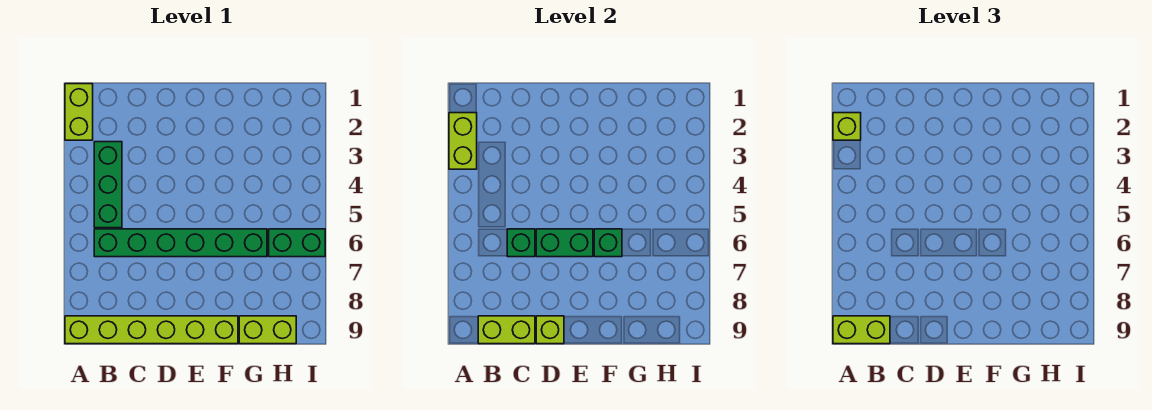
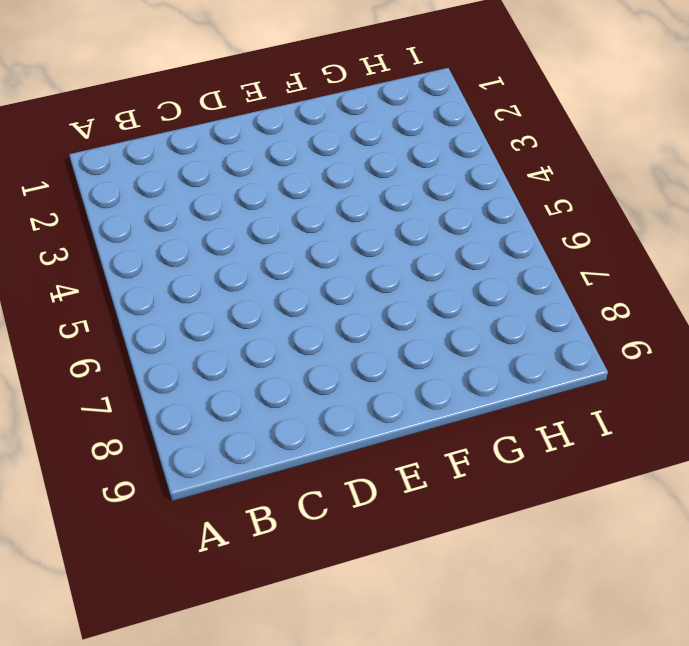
none -> lime brick A1:A2 level 1
none -> lime brick A9:F9 level 1
none -> green brick B3:B5 level 1

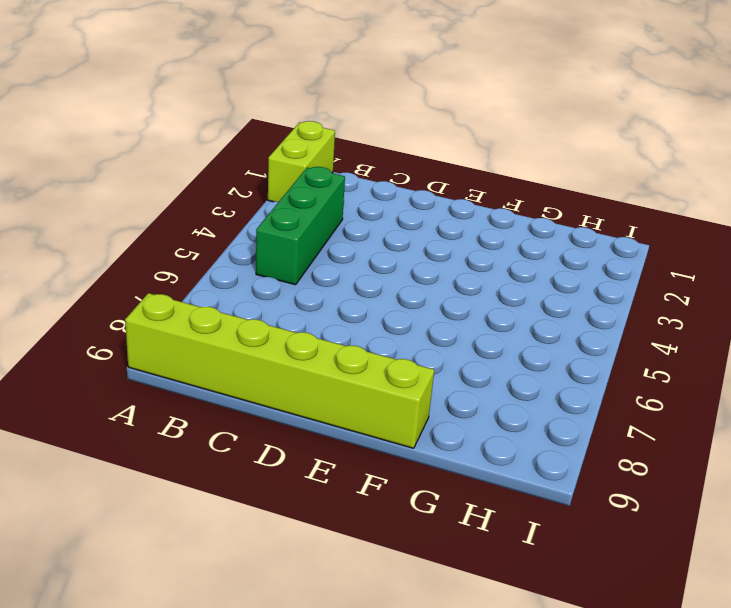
none -> green brick B6:G6 level 1
none -> lime brick G9:H9 level 1
none -> green brick H6:I6 level 1

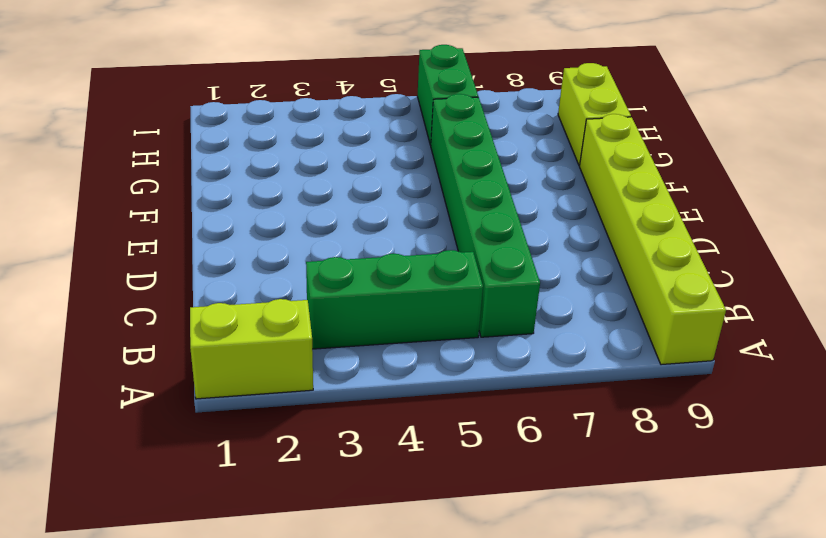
none -> lime brick A2:A3 level 2
none -> lime brick B9:C9 level 2
none -> green brick C6 level 2

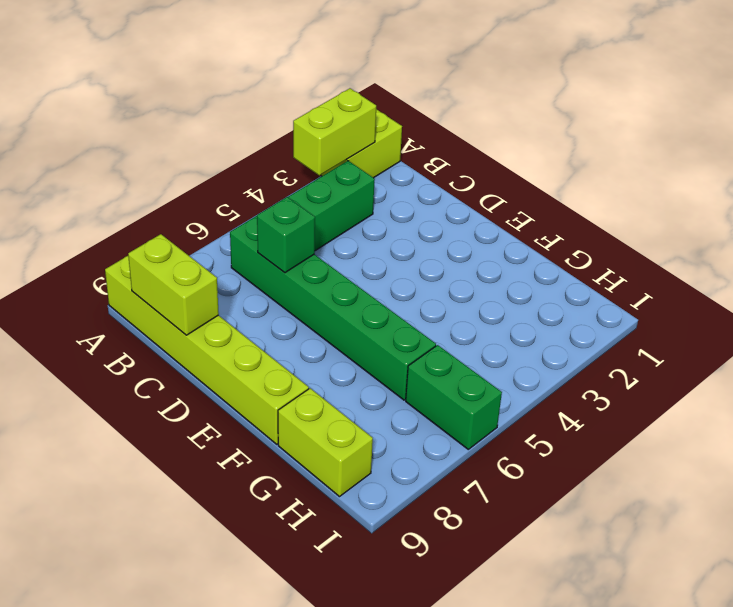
none -> green brick D6:E6 level 2
none -> lime brick D9 level 2
none -> green brick F6 level 2

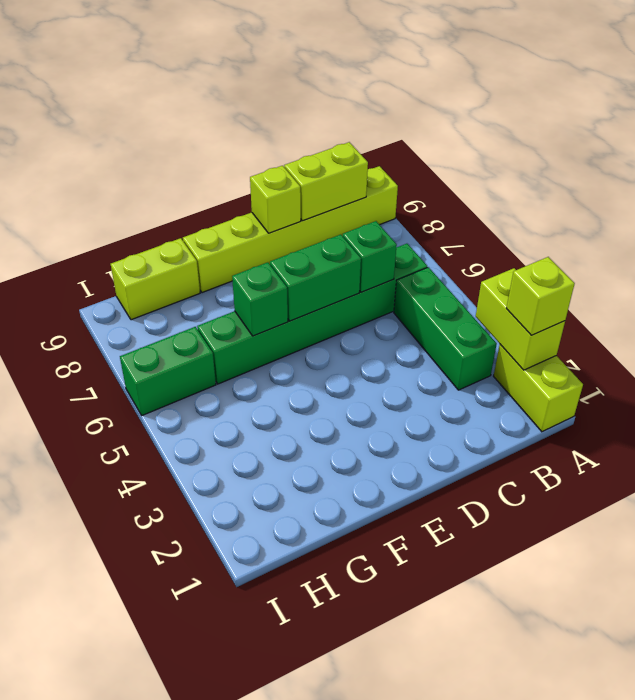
none -> lime brick A9:B9 level 3

